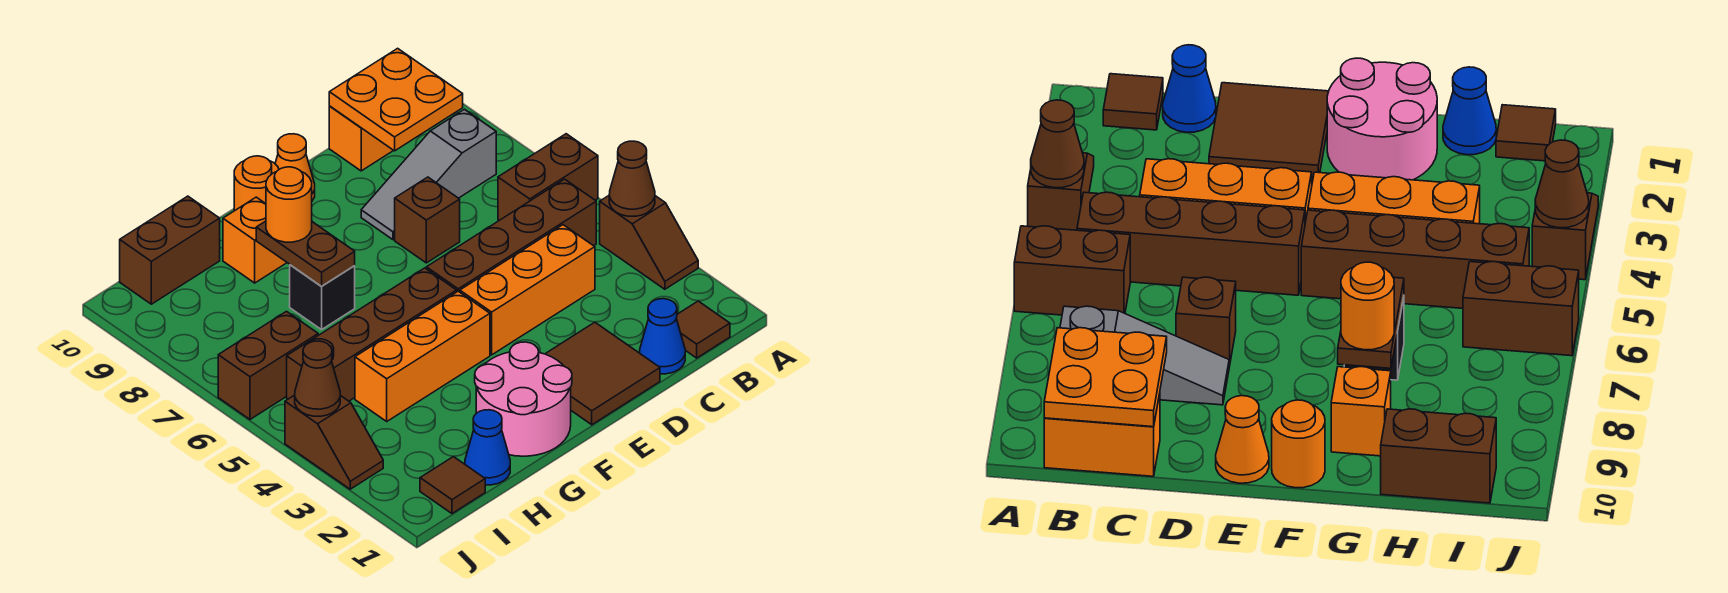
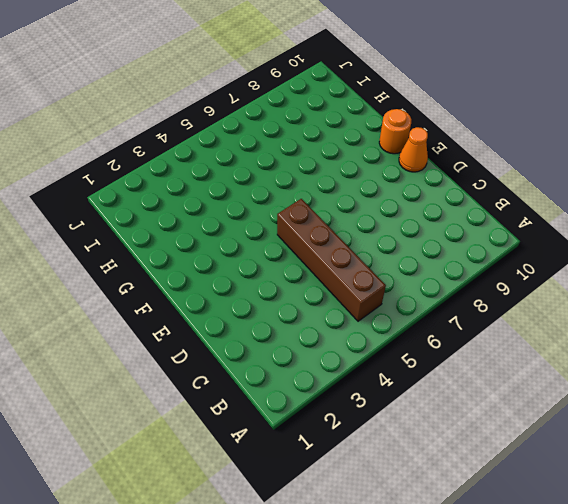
none -> brown slope A3:A4 level 1 top 4
none -> brown brick A6:B6 level 1
none -> brown tile B1 level 1

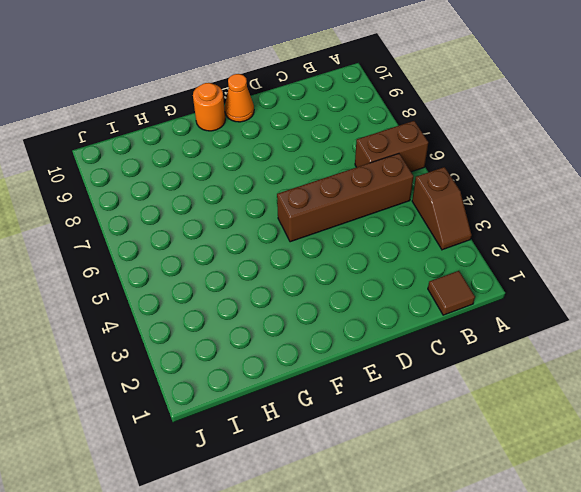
none -> grey slope B8:D8 level 1 top B
none -> orange brick B10:C10 level 1
none -> blue cone C1 level 1

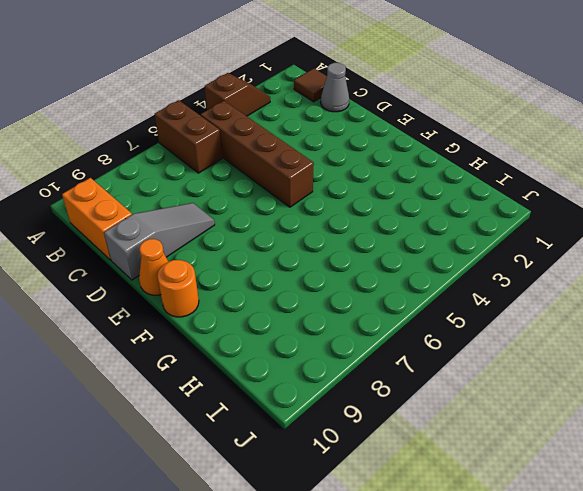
grey cone C1 level 1 -> blue cone C1 level 1
grey slope D8:D10 level 1 top 10 -> grey slope B8:D8 level 1 top B
none -> orange brick C4:E4 level 1
none -> brown tile D1:E2 level 1
none -> brown brick D7 level 1

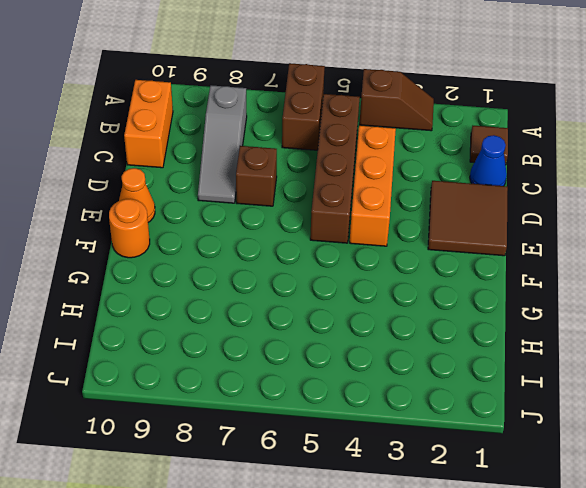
none -> pink round brick F1:G2 level 1
none -> orange brick F4:H4 level 1
none -> brown brick F5:I5 level 1

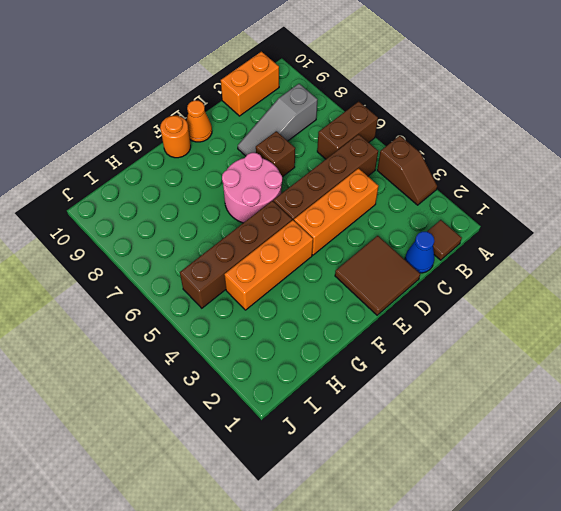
pink round brick E6:F7 level 1 -> pink round brick F1:G2 level 1
none -> black brick G7 level 1
none -> orange brick G9 level 1
none -> blue cone H1 level 1

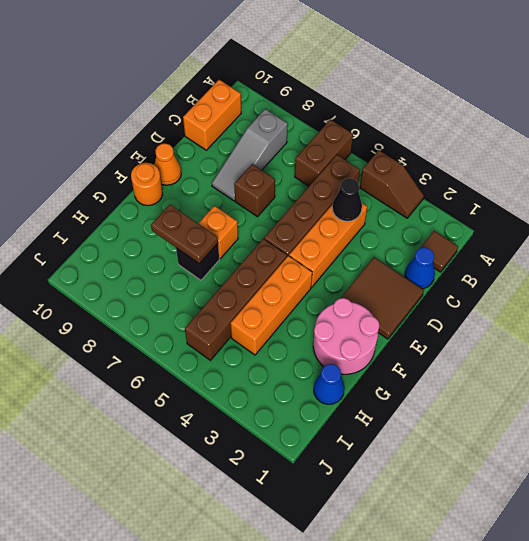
black cone C4 level 2 -> none
orange brick F7 level 1 -> orange brick G9 level 1
none -> brown brick H10:I10 level 1
none -> brown tile I1 level 1
none -> brown brick I6:J6 level 1

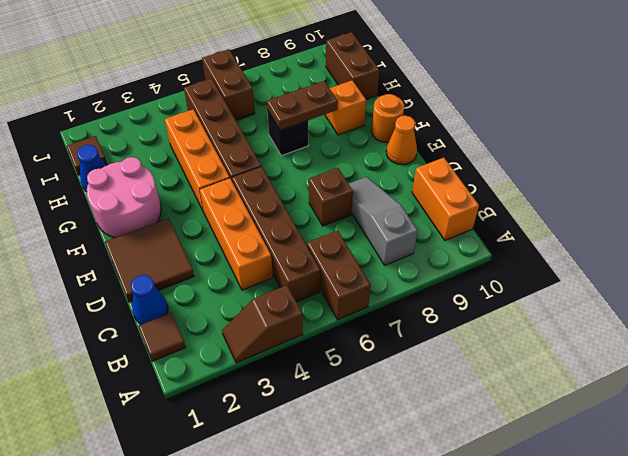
none -> brown slope J3:J4 level 1 top 4
none -> brown cone A4 level 2
none -> orange plate B9:C10 level 2

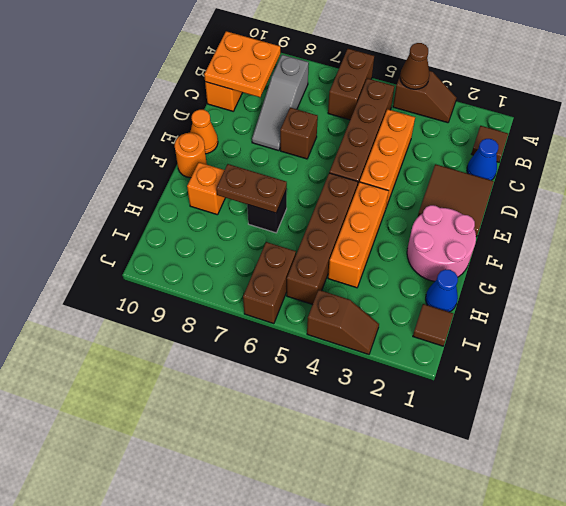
none -> brown brick H10:I10 level 1
none -> brown cone J4 level 2
none -> orange round brick G8 level 3

